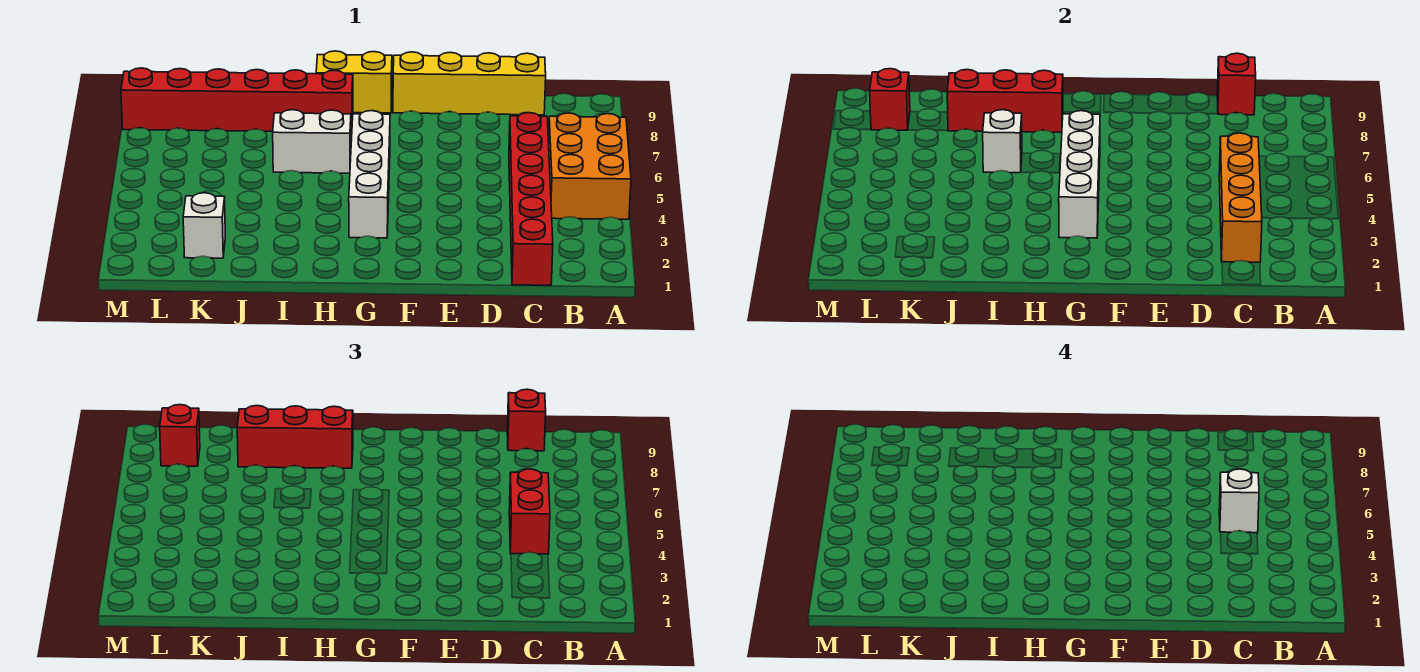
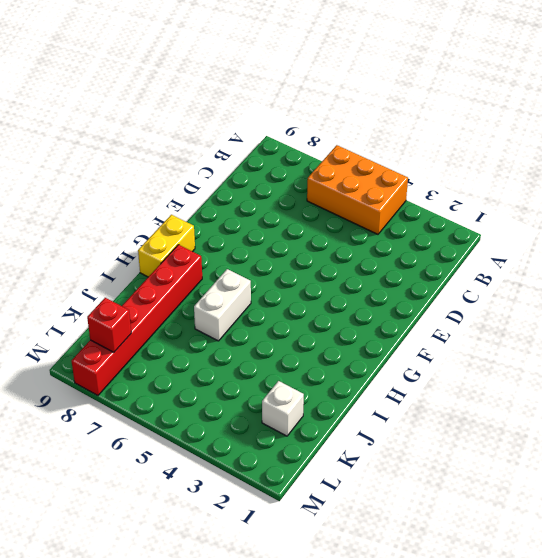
none -> red brick C1:C6 level 1
none -> yellow brick C9:F9 level 1
none -> white brick G3:G6 level 1

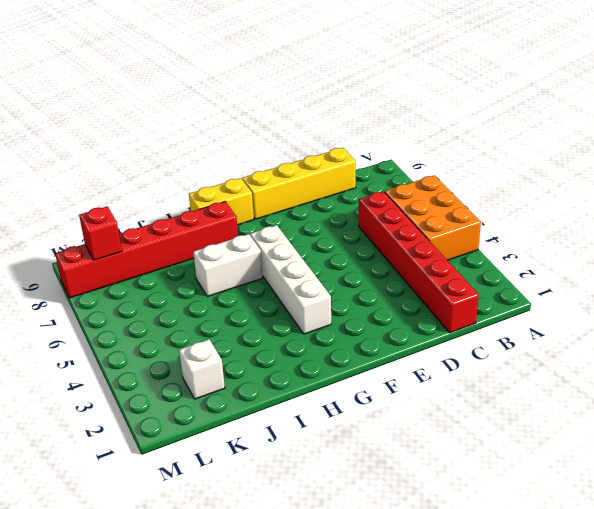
none -> orange brick C2:C5 level 2
none -> red brick C9 level 2
none -> white brick G3:G6 level 2

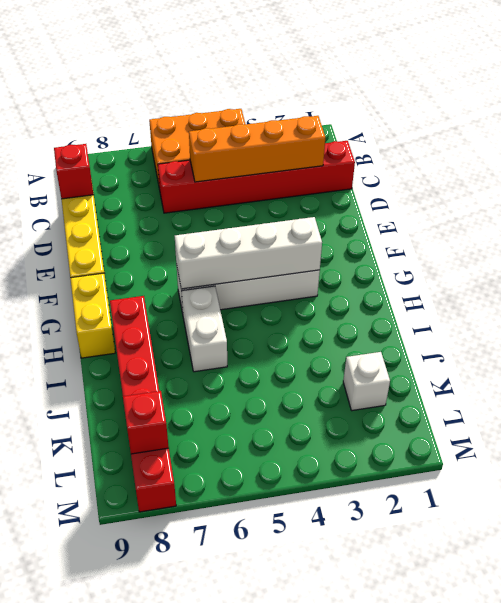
none -> red brick H8:J8 level 2
none -> white brick I6 level 2
none -> red brick C4:C5 level 3

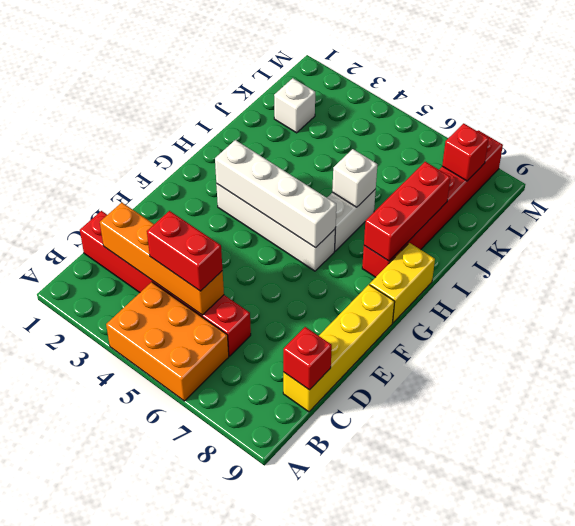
none -> red brick C9 level 3
none -> red brick H8:J8 level 3
none -> red brick L8 level 3

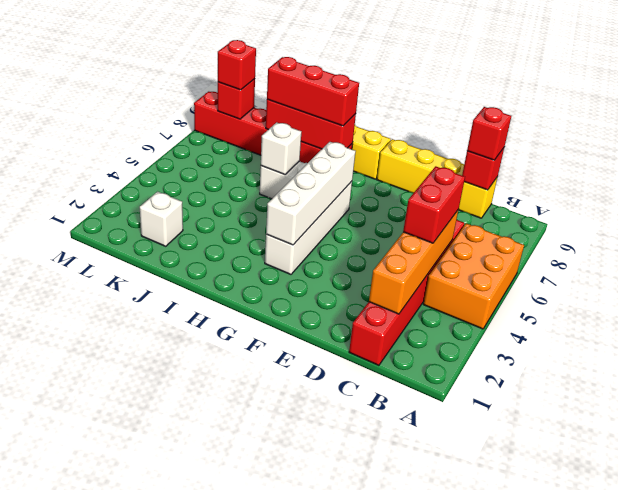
none -> white brick C5 level 4

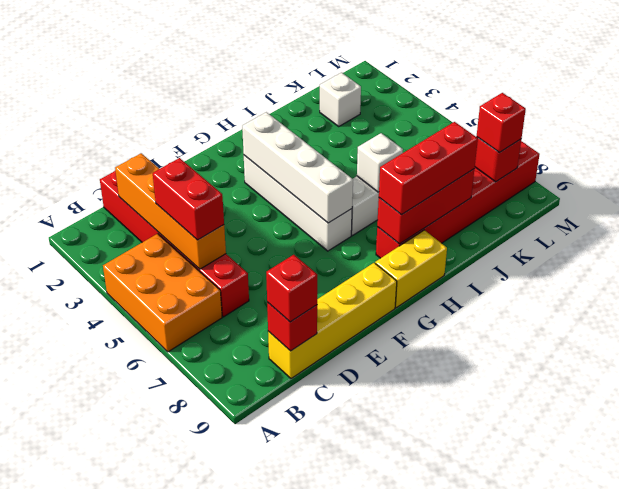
none -> white brick C5 level 4

